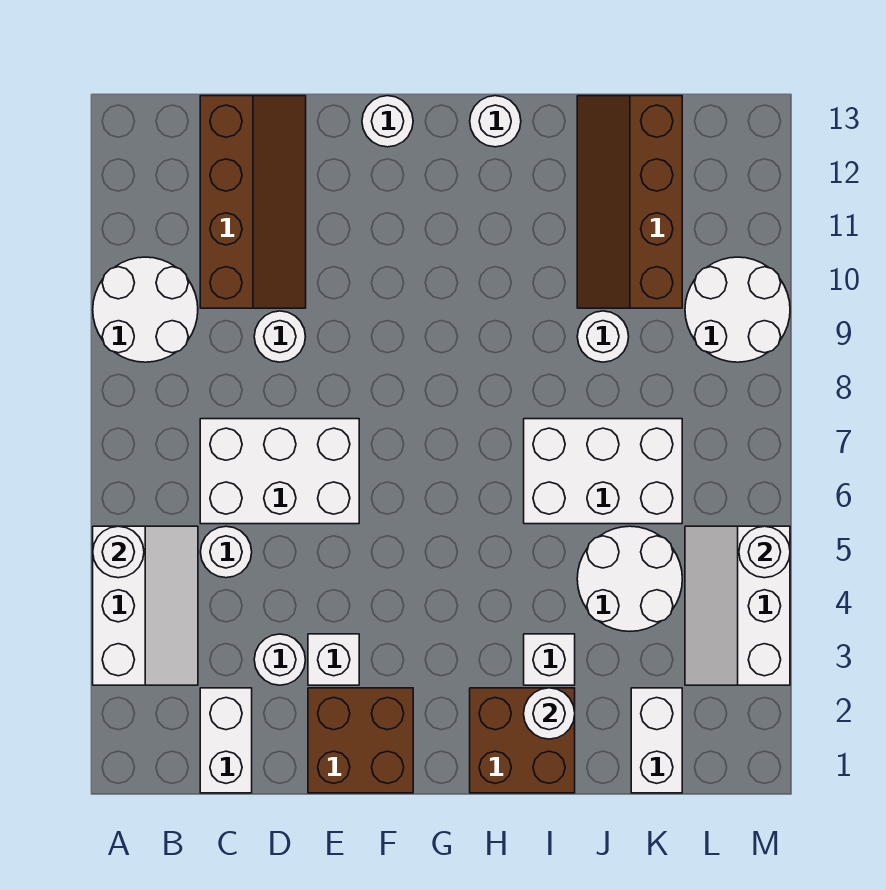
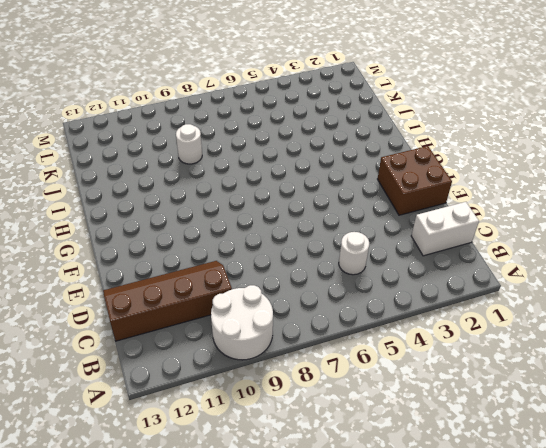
none -> white slope A3:B5 level 1 top A
none -> white brick C6:E7 level 1
none -> white round brick D3 level 1

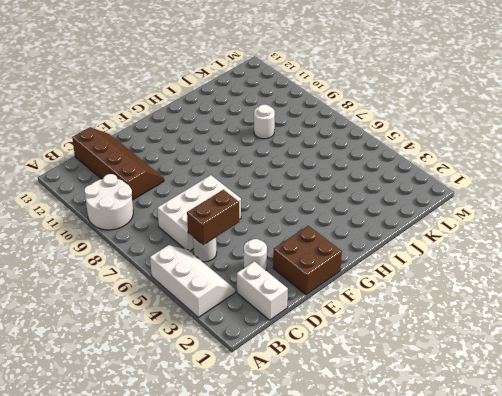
brown brick C5:D5 level 2 -> none
none -> white round brick D9 level 1
none -> white brick E3 level 1
none -> white round brick F13 level 1

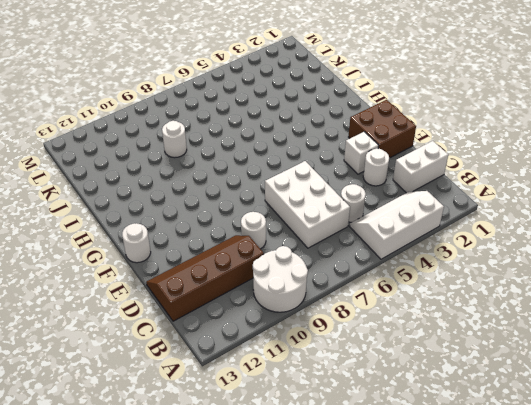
none -> brown brick H1:I2 level 1
none -> white round brick H13 level 1
none -> white brick I3 level 1

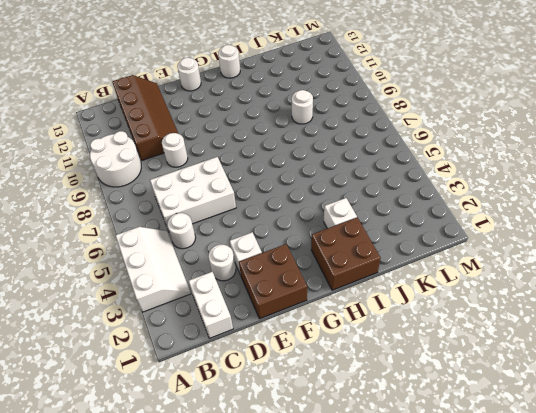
none -> white brick I6:K7 level 1
none -> white round brick J4:K5 level 1
none -> brown slope J10:K13 level 1 top K

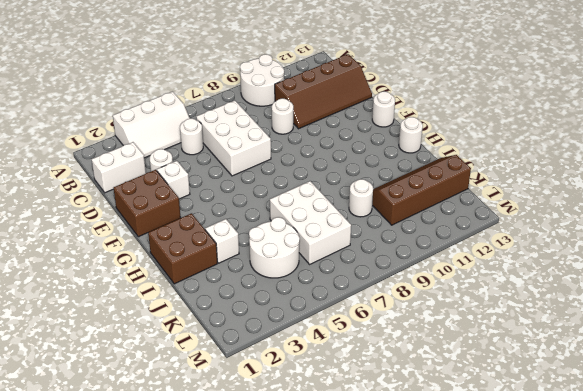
none -> white brick K1:K2 level 1
none -> white slope L3:M5 level 1 top M
none -> white round brick L9:M10 level 1

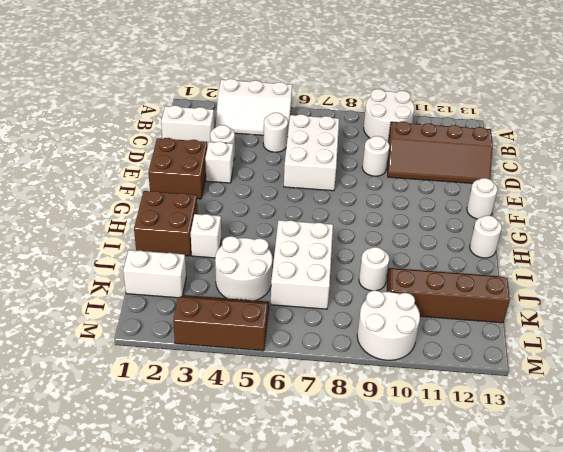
brown slope L3:M5 level 1 top M -> white slope L3:M5 level 1 top M
none -> white round brick A5 level 2
none -> white round brick I2 level 2
none -> white round brick M5 level 2

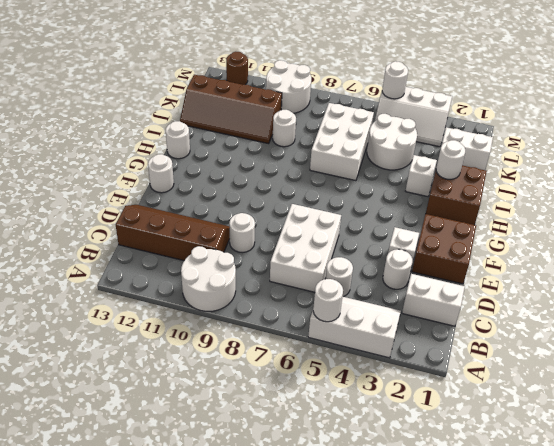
brown round brick M12 level 1 -> none

